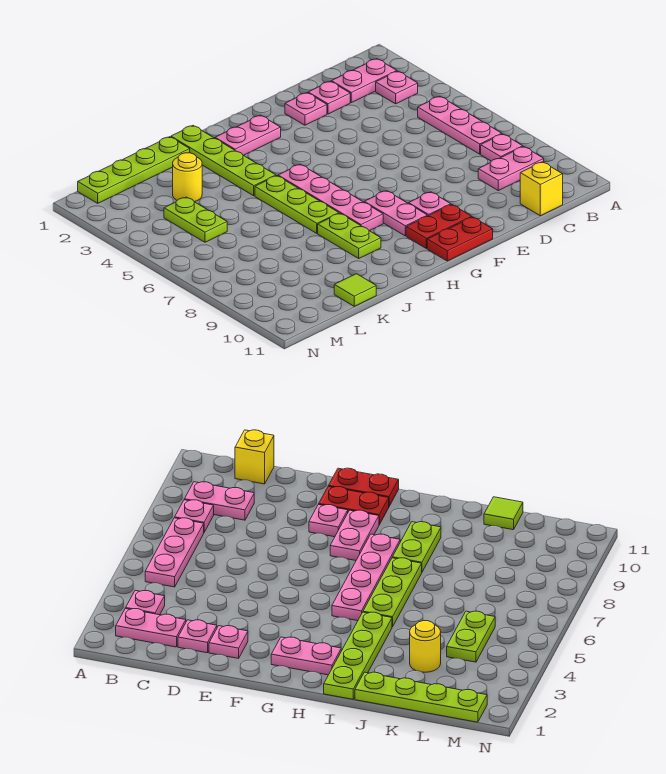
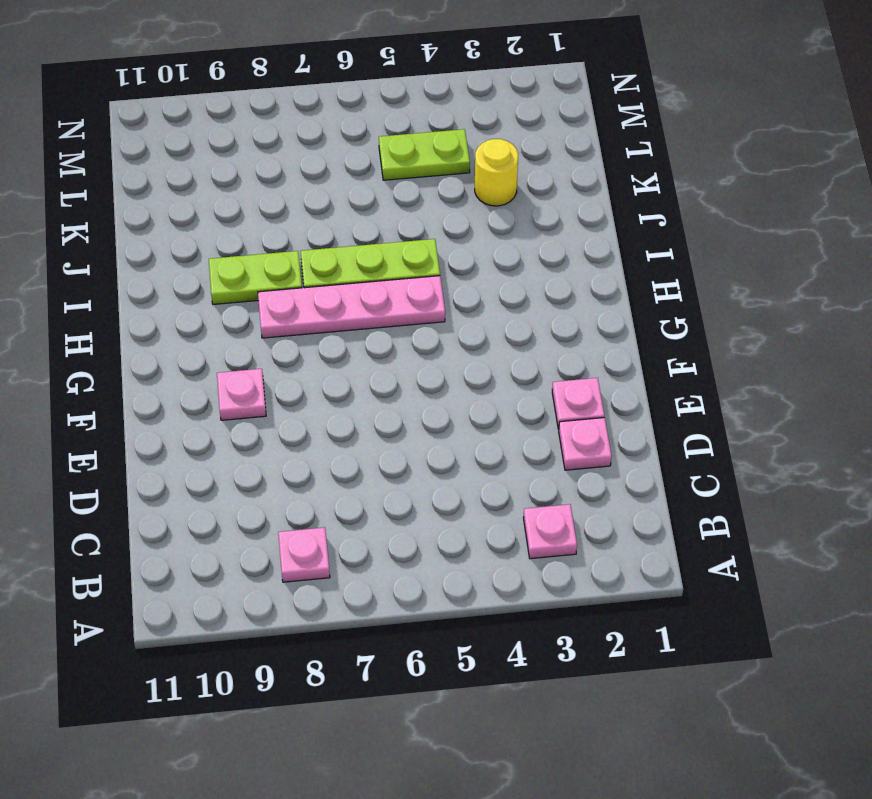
none -> pink plate B2:C2 level 1
none -> pink plate B5:B7 level 1
none -> pink plate B9:C9 level 1

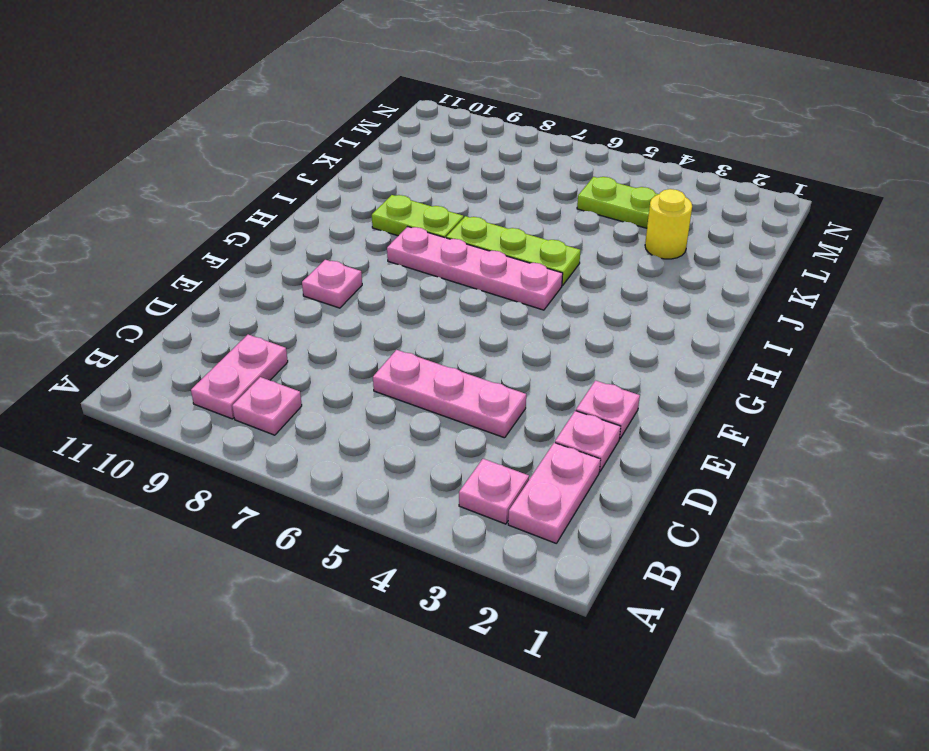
pink plate D4:D6 level 1 -> pink plate B5:B7 level 1
none -> yellow brick C11 level 1
none -> red plate F10:G10 level 1
none -> red plate F11:G11 level 1

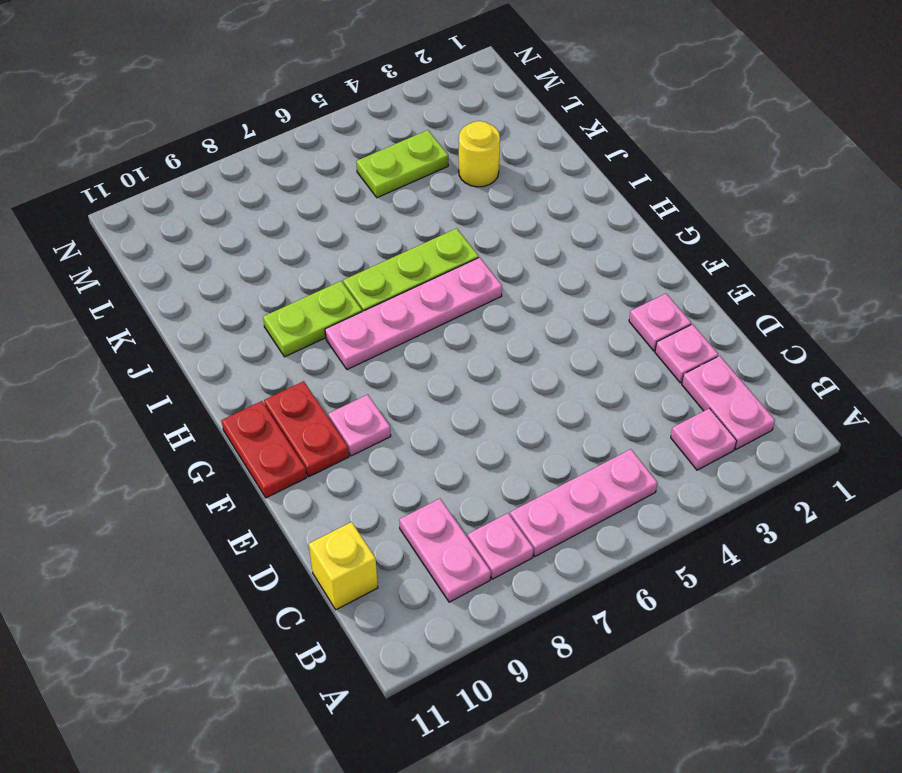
none -> pink plate G2:H2 level 1
none -> pink plate G8:G9 level 1
none -> lime plate I1:I4 level 1

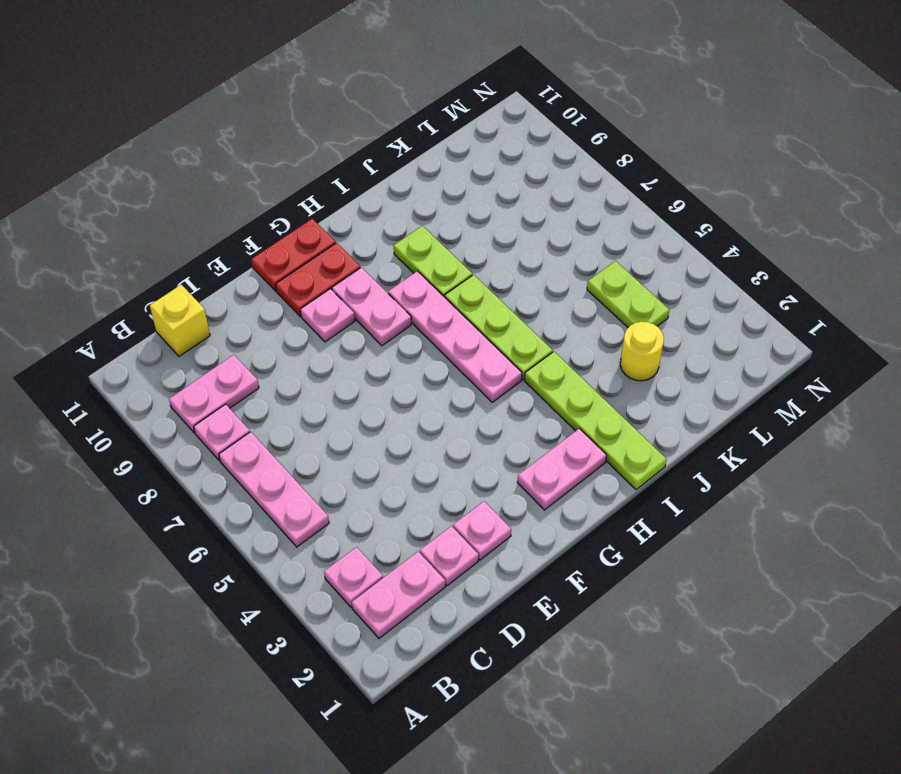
none -> lime plate J1:M1 level 1
none -> lime tile K11 level 1

